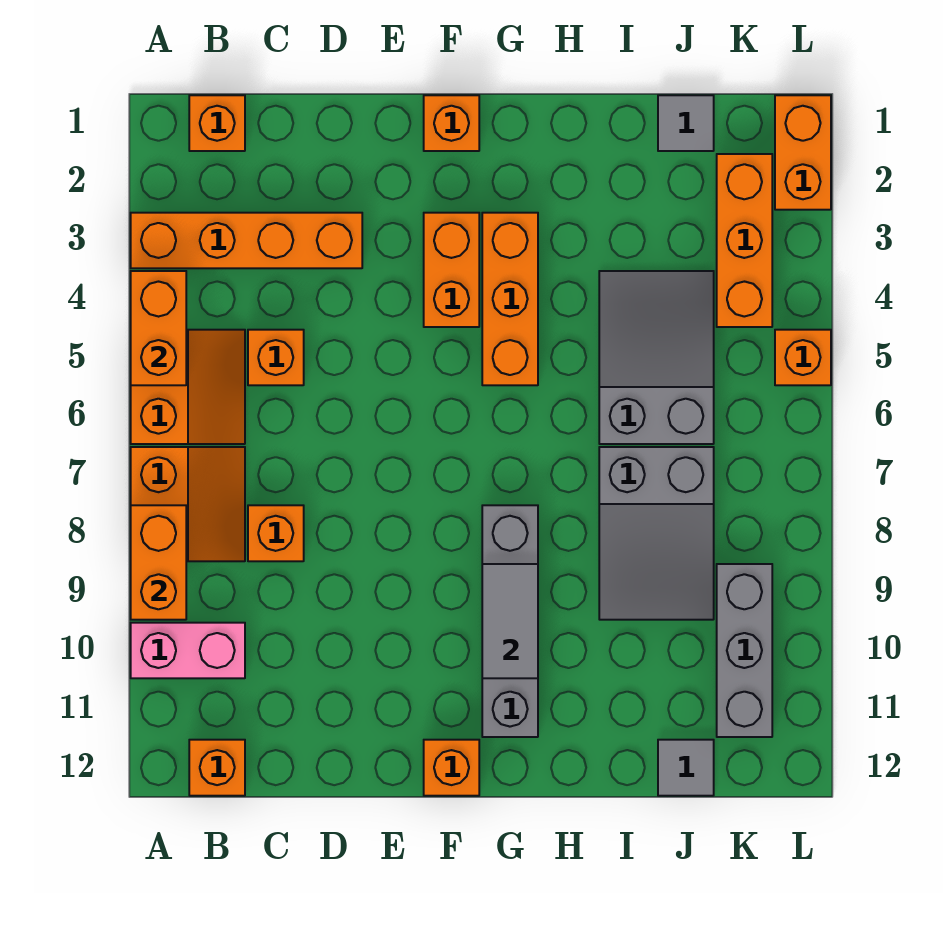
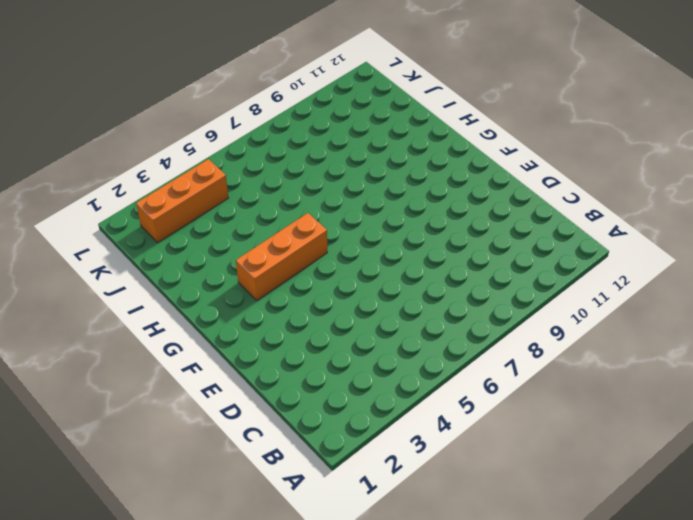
none -> orange brick A3:D3 level 1
none -> orange slope A5:B6 level 1 top A
none -> orange slope A7:B8 level 1 top A

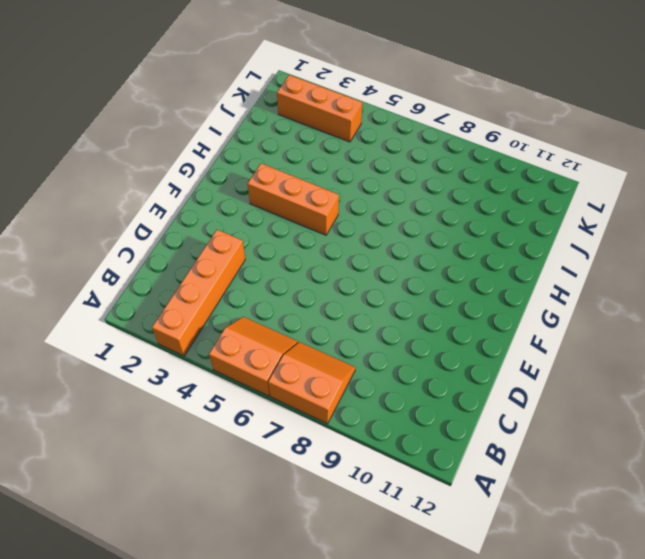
none -> pink brick A10:B10 level 1
none -> orange brick B1 level 1
none -> orange brick B12 level 1

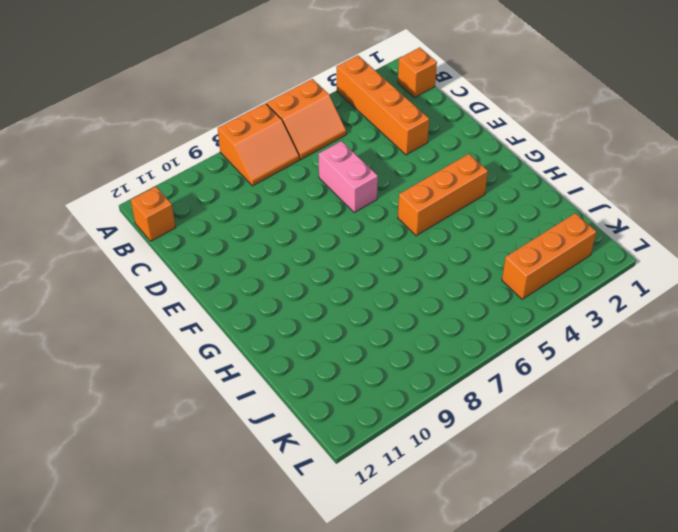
pink brick D6:E6 level 1 -> pink brick A10:B10 level 1
none -> orange brick C5 level 1
none -> orange brick C8 level 1
none -> orange brick F1 level 1

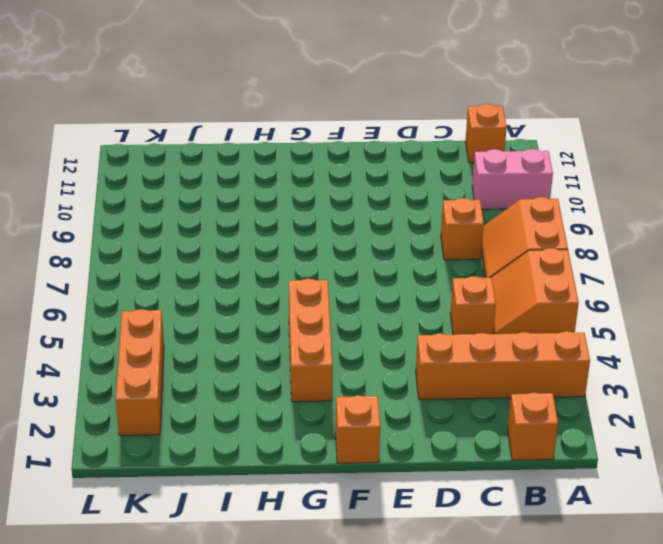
none -> orange brick F3:F4 level 1
none -> orange brick F12 level 1
none -> grey brick G8:G11 level 1

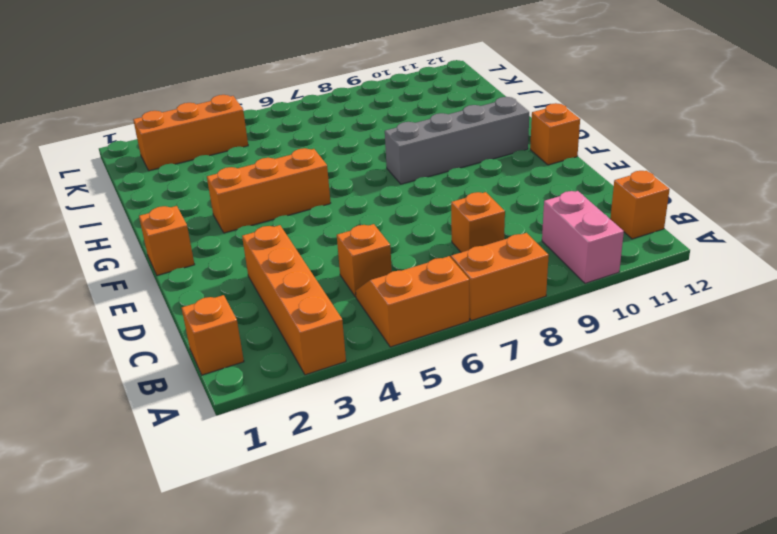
none -> orange brick F3:F4 level 1
none -> grey slope I4:J6 level 1 top 6
none -> grey slope I7:J9 level 1 top 7

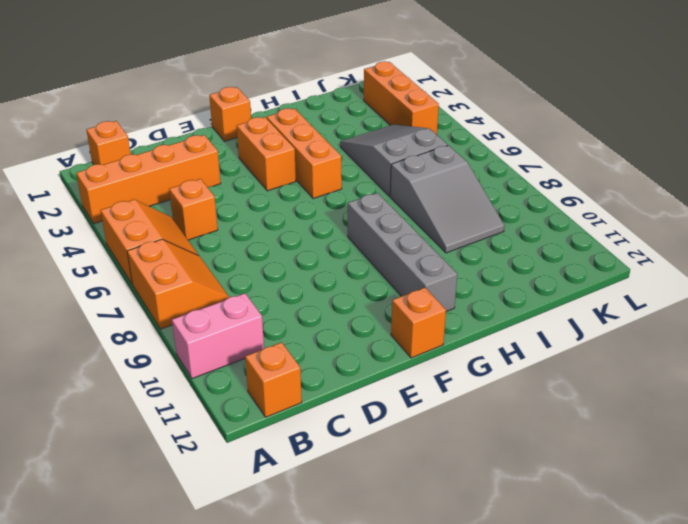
none -> orange brick C8 level 1
none -> grey tile J1 level 1
none -> grey tile J12 level 1

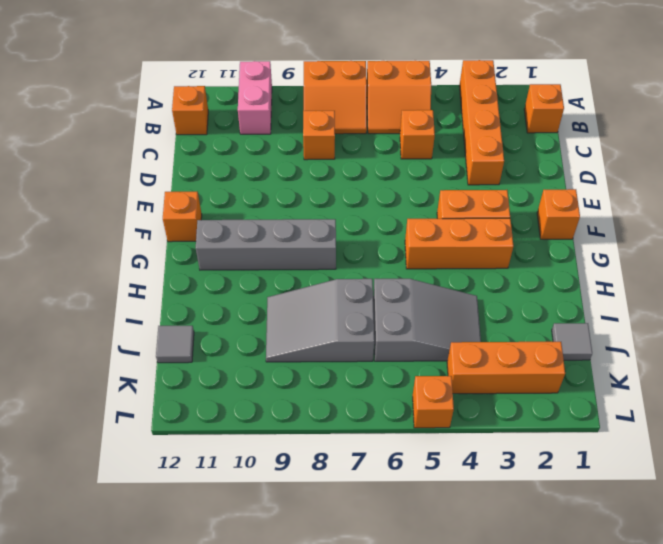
none -> grey brick K9:K11 level 1
none -> orange brick L1:L2 level 1
none -> orange brick A4:A5 level 2

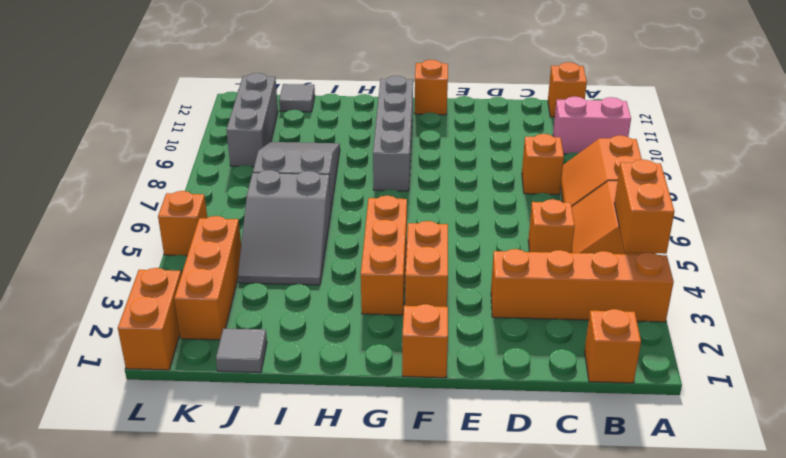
none -> orange brick A8:A9 level 2
none -> grey tile G9:G10 level 2

